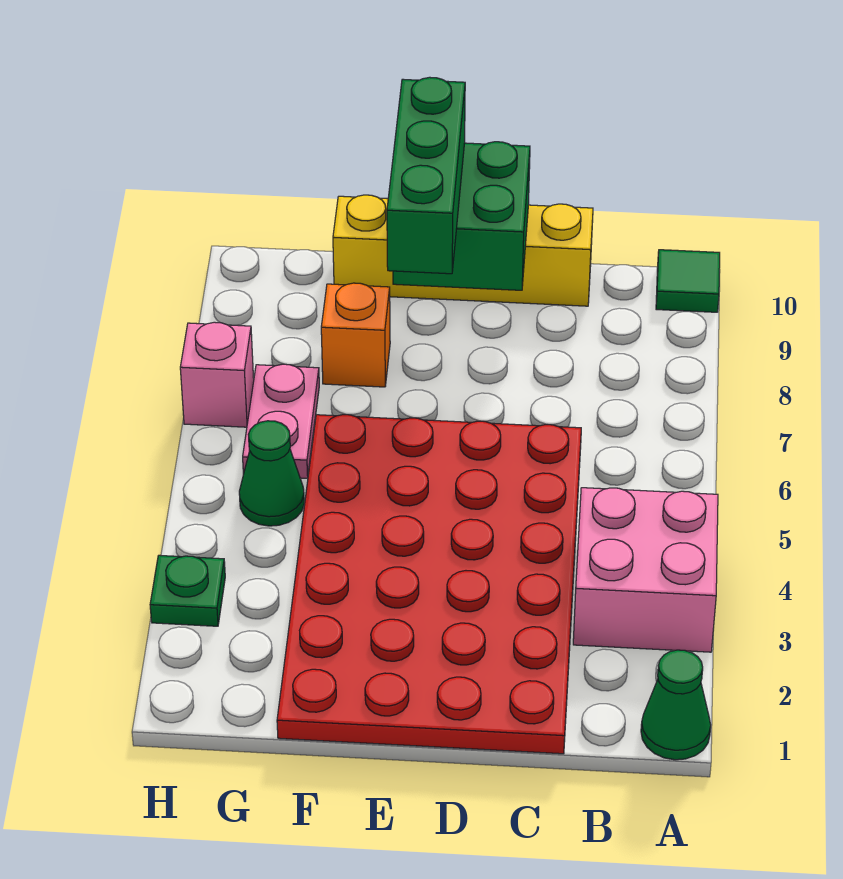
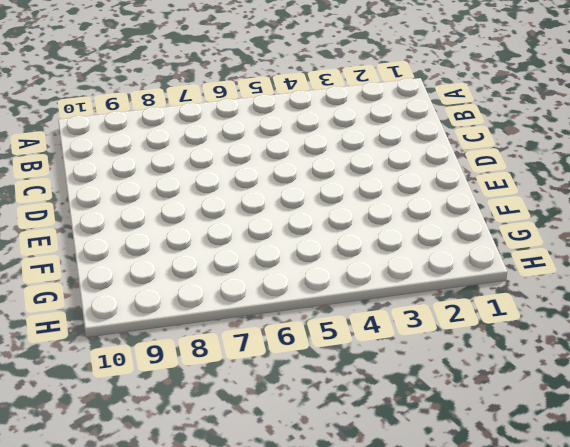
none -> green cone A1 level 1
none -> pink brick A3:B4 level 1
none -> green tile A10 level 1

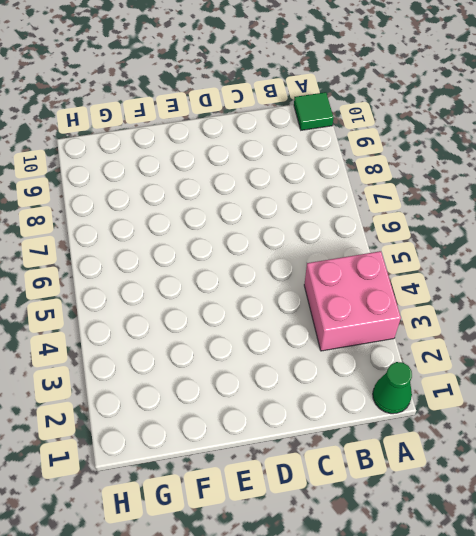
none -> red plate C1:F6 level 1
none -> yellow brick C10:F10 level 1
none -> orange brick F8 level 1

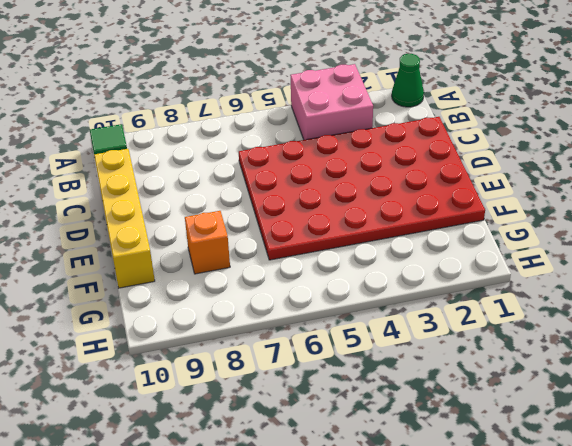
none -> green cone G5 level 1
none -> pink plate G6:G7 level 1
none -> green plate H3 level 1

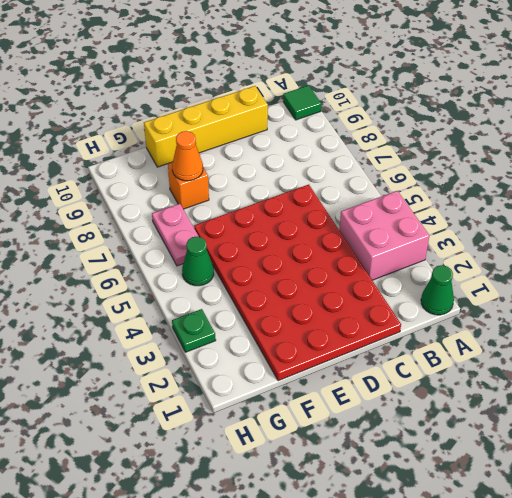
orange cone F8 level 2 -> none
none -> pink brick H7 level 1
none -> green brick D9:E10 level 2
none -> green brick E8:E10 level 3

